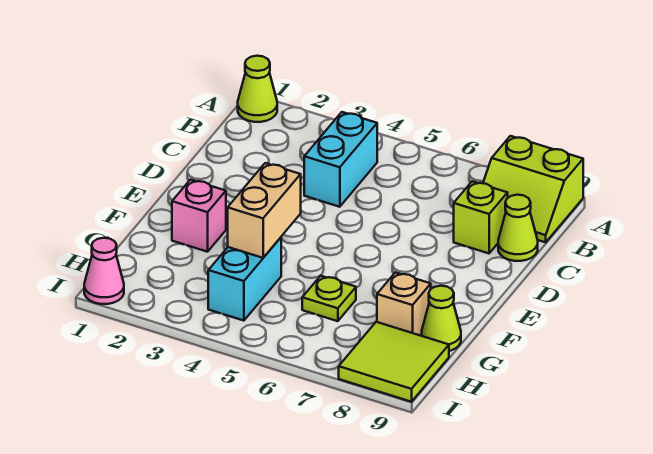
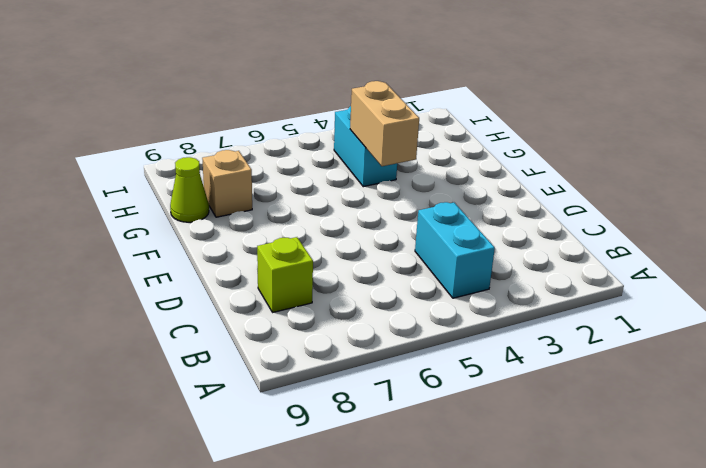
none -> lime cone A1 level 1
none -> lime slope A8:B9 level 1 top A
none -> lime cone C9 level 1

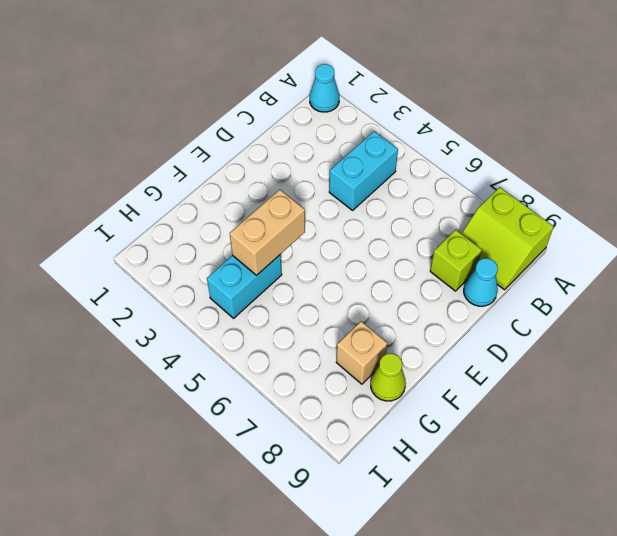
cyan cone A1 level 1 -> lime cone A1 level 1
cyan cone C9 level 1 -> lime cone C9 level 1
none -> pink brick F2 level 1
none -> lime plate G6 level 1
none -> lime tile H8:I9 level 1

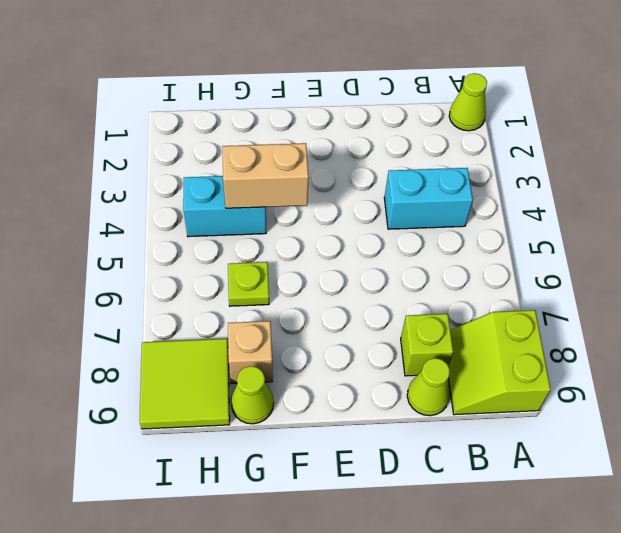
none -> pink brick F2 level 1
none -> pink cone I1 level 1

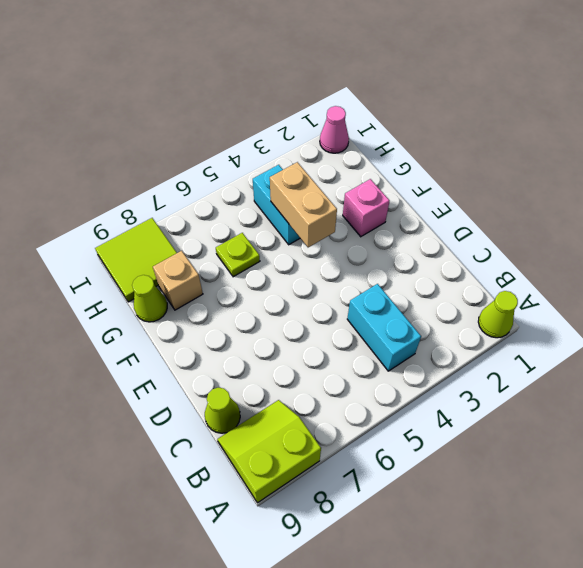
none -> lime brick C8 level 1

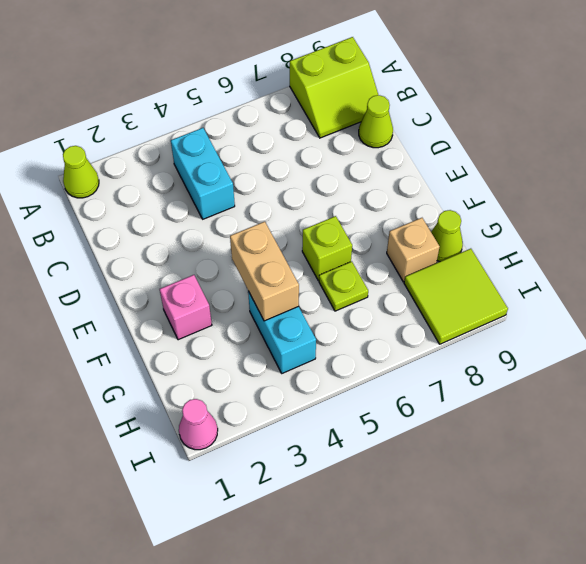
lime brick F6 level 1 -> lime brick C8 level 1

